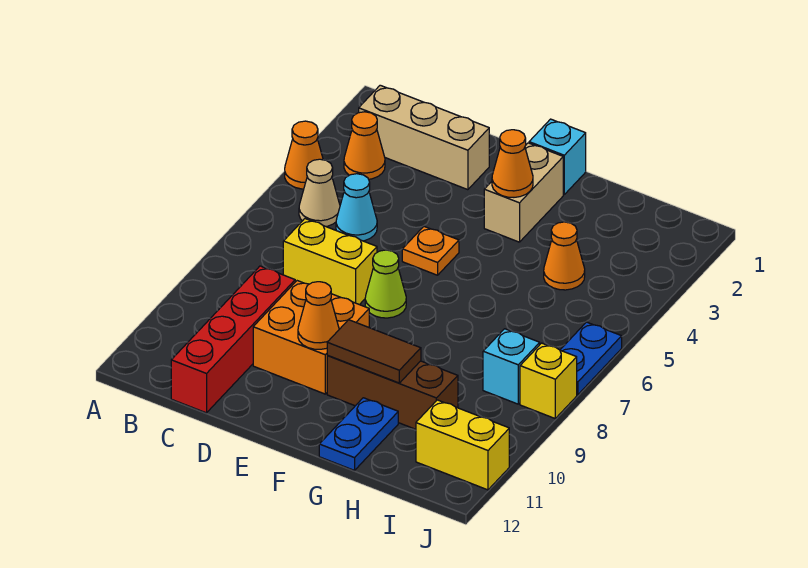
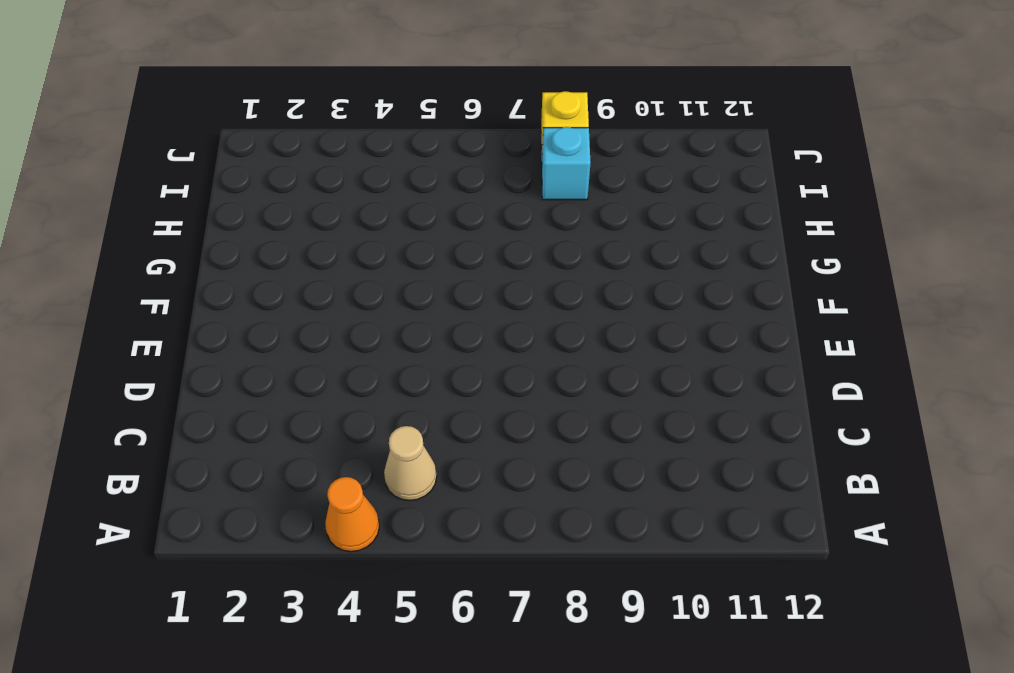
none -> tan brick B2:D2 level 1
none -> orange cone B3 level 1
none -> cyan cone C5 level 1

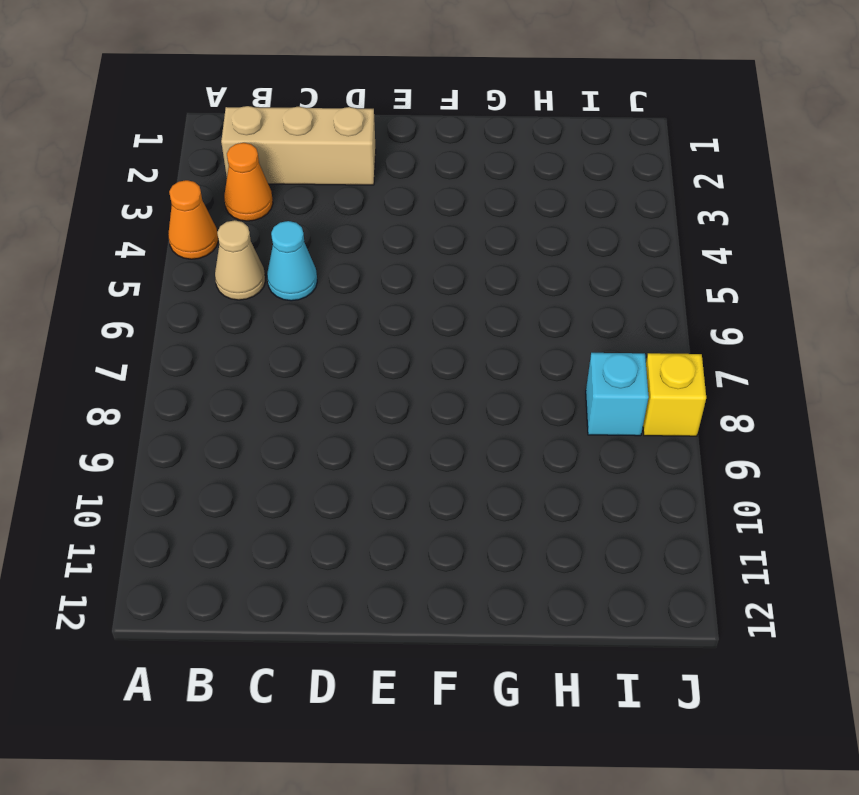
none -> yellow brick C7:D7 level 1
none -> red brick C9:C12 level 1
none -> orange brick D9:E10 level 1

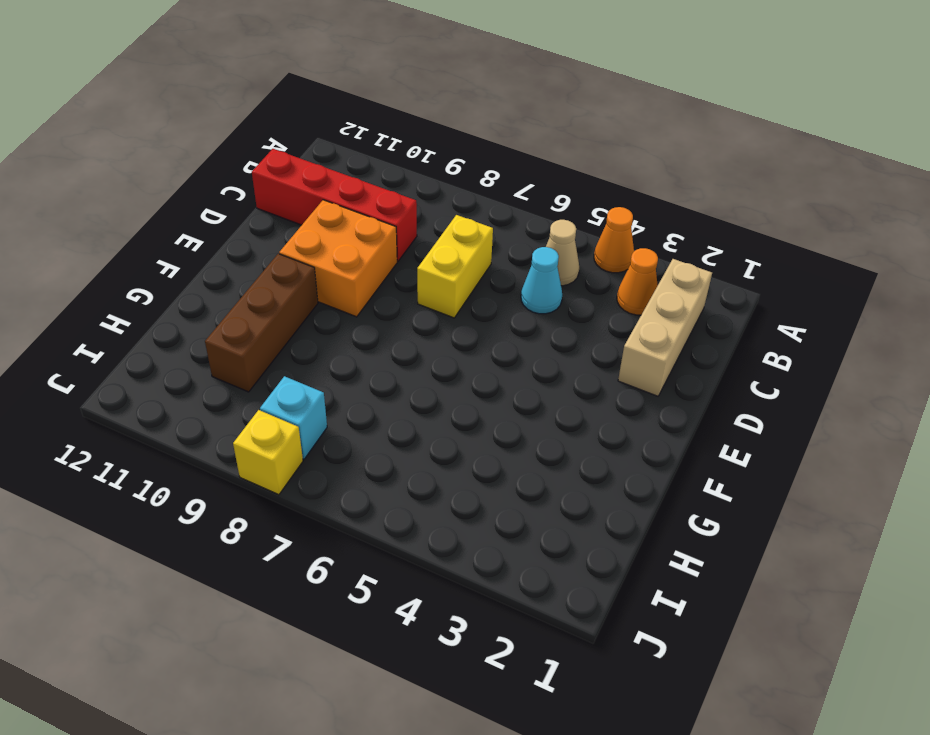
none -> orange plate E5 level 1
none -> lime cone E7 level 1
none -> cyan brick F1 level 1

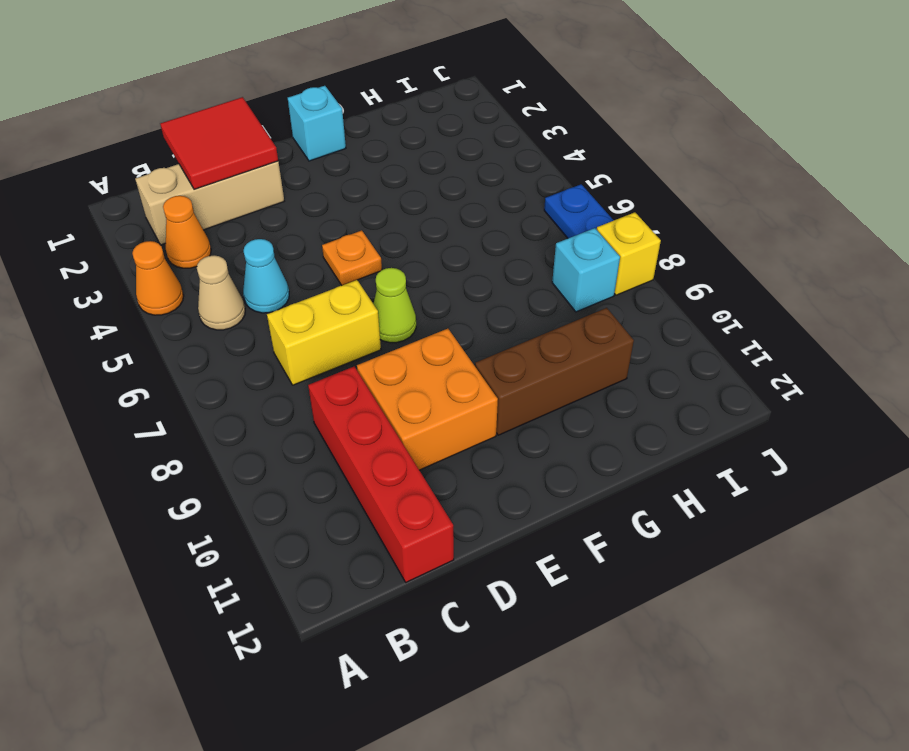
red tile C1:D2 level 2 -> none
none -> tan brick F2:F3 level 1
none -> blue plate G11:G12 level 1
none -> orange cone H4 level 1

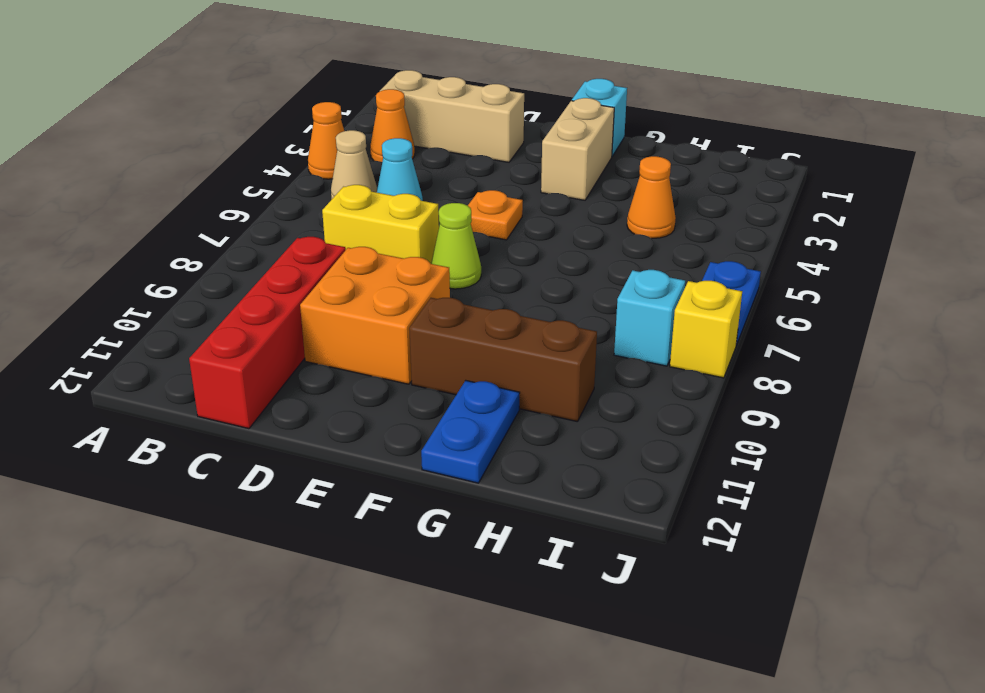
none -> yellow brick I11:J11 level 1
none -> orange cone E10 level 2
none -> orange cone F3 level 2

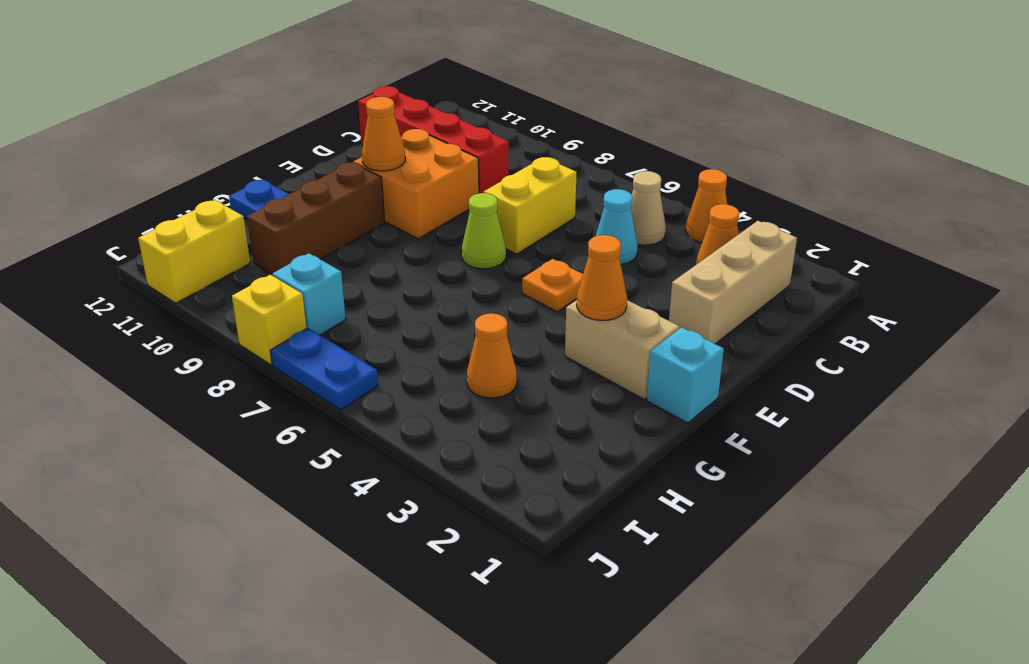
none -> brown tile F10:G10 level 2

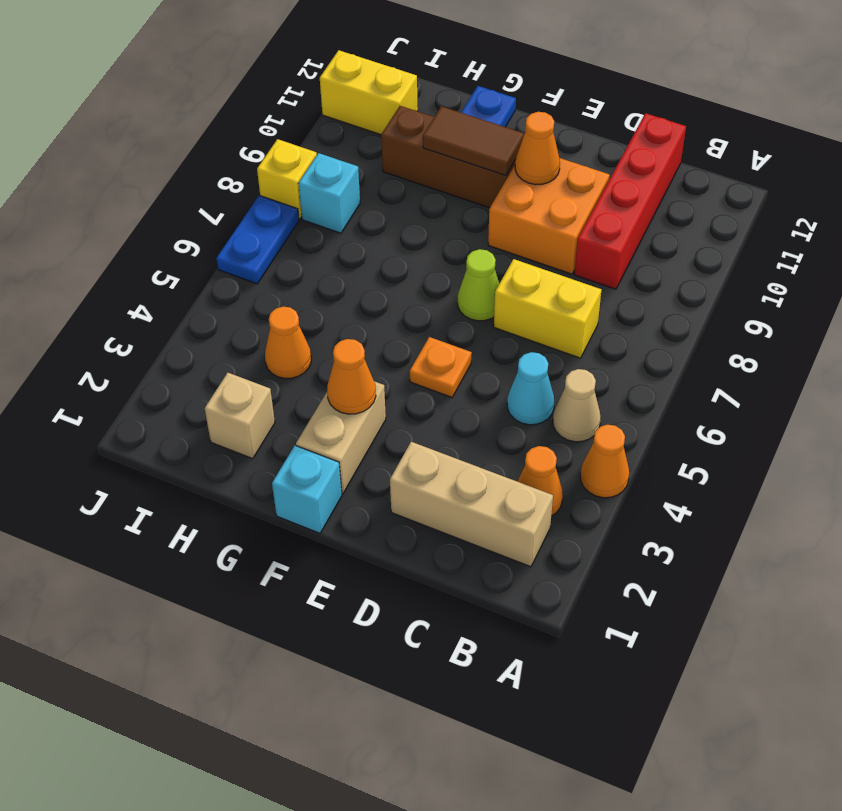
tan brick H2 level 1 -> none

